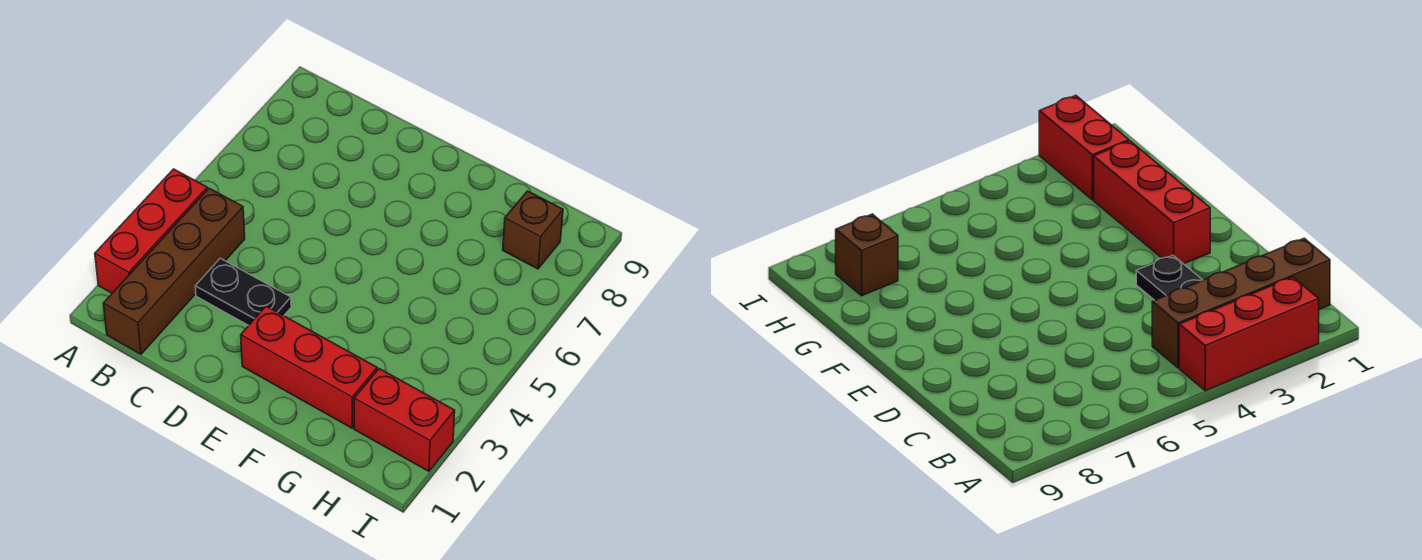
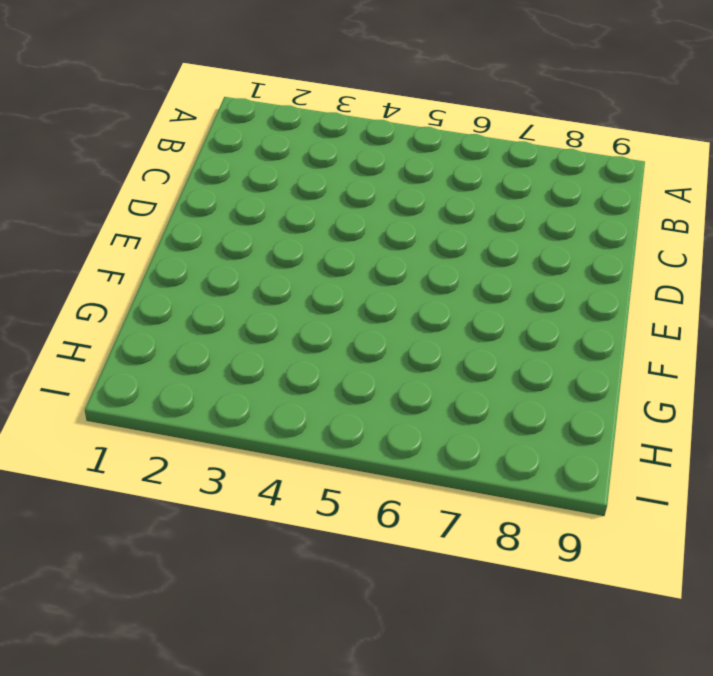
none -> red brick A2:A4 level 1
none -> brown brick B1:B4 level 1

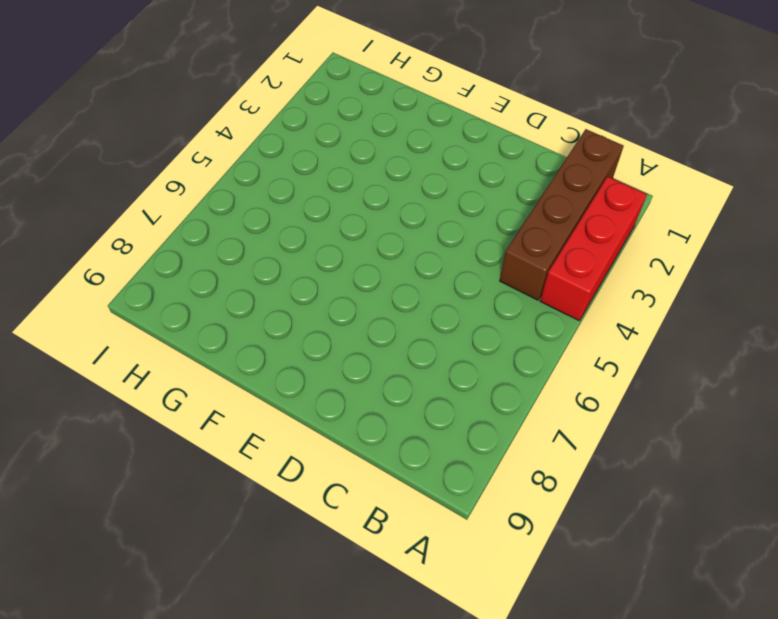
none -> black plate C3:D3 level 1
none -> red brick E2:G2 level 1

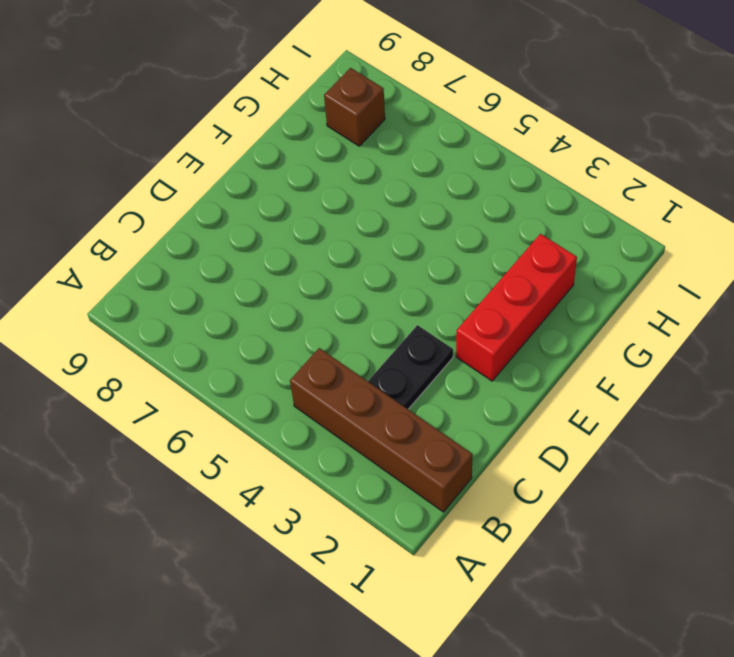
none -> red brick A2:A4 level 1
none -> red brick H2:I2 level 1

